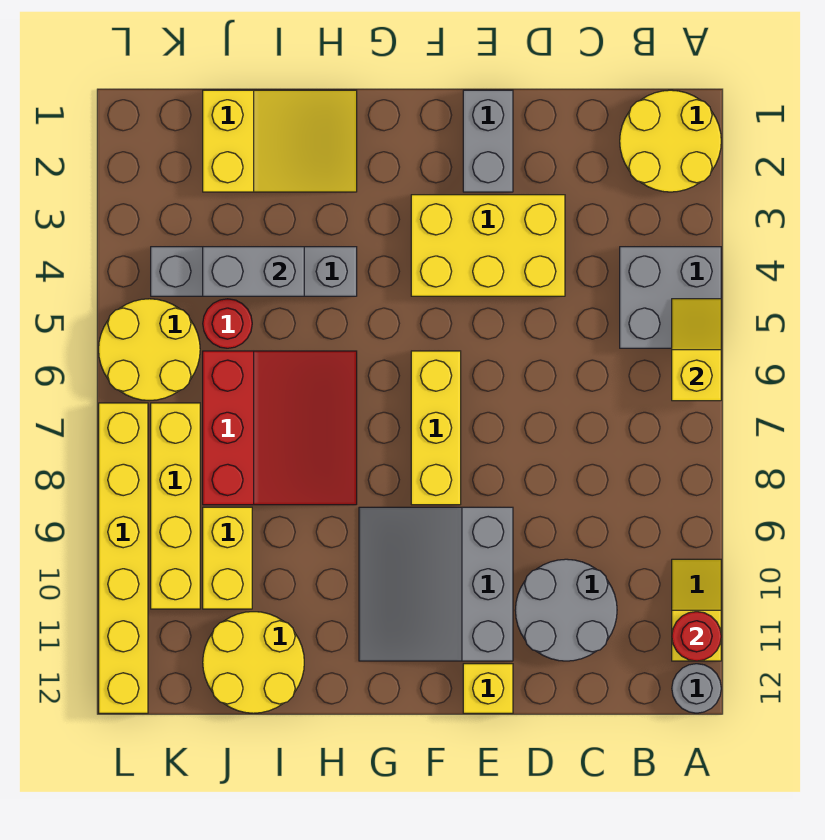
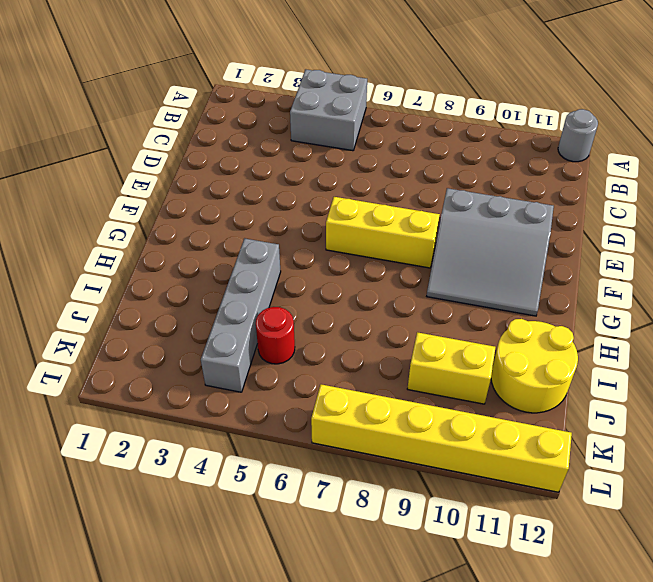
none -> yellow round brick A1:B2 level 1
none -> yellow slope A10:A11 level 1 top 11
none -> grey round brick C10:D11 level 1

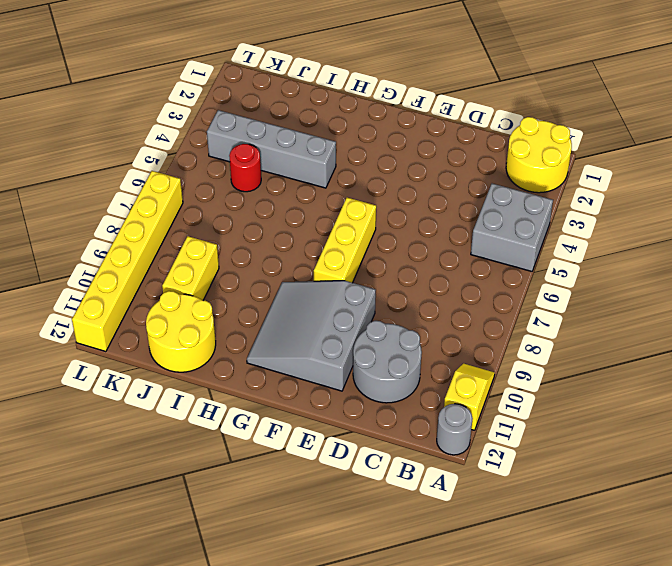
none -> yellow brick D3:F4 level 1
none -> grey brick E1:E2 level 1
none -> yellow brick E12 level 1

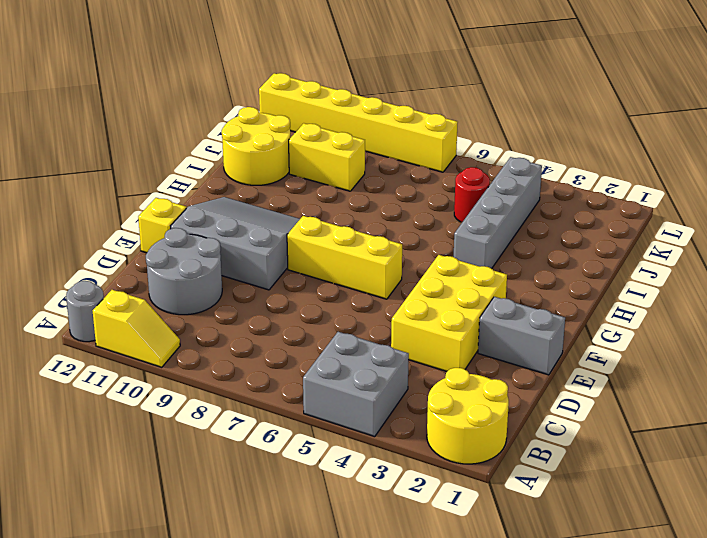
none -> yellow slope H1:J2 level 1 top J
none -> red slope H6:J8 level 1 top J
none -> yellow round brick K5:L6 level 1

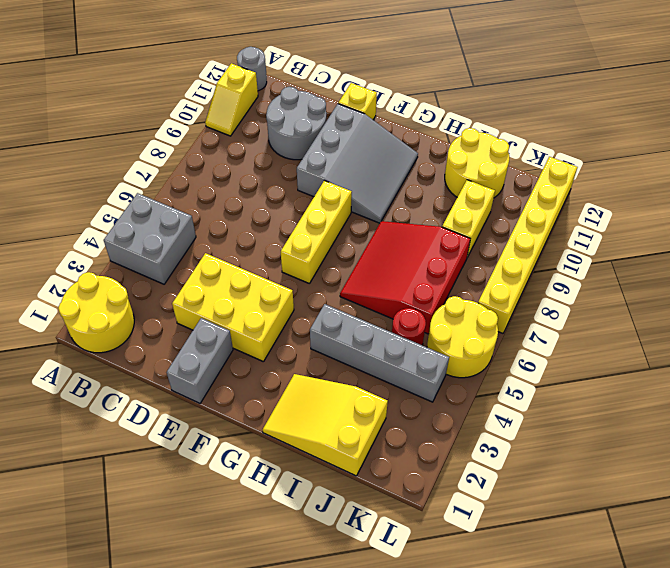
none -> yellow brick K7:K10 level 1
none -> yellow slope A5:A6 level 2 top 6
none -> red round brick A11 level 2

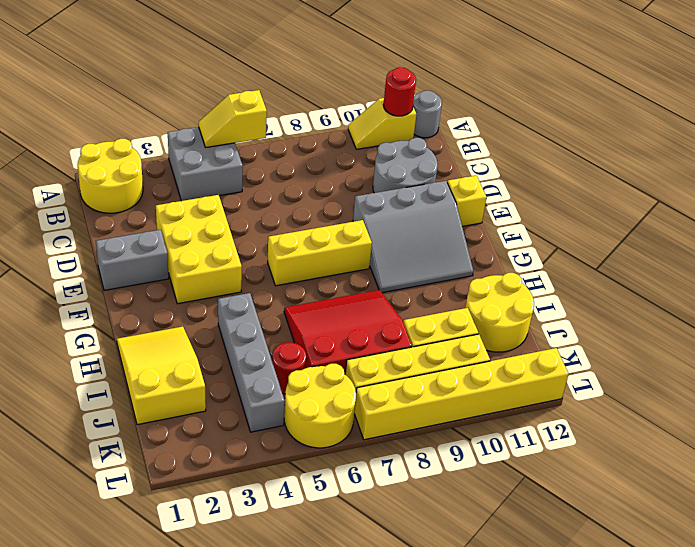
none -> grey brick I4:J4 level 2

